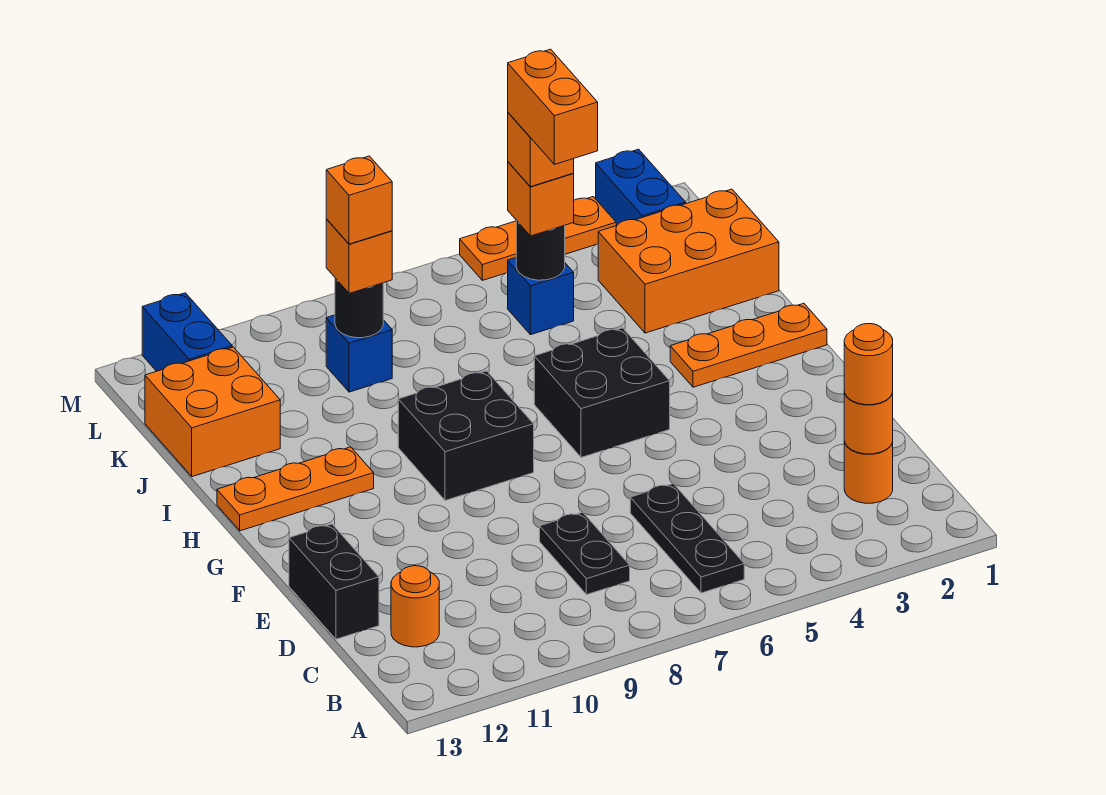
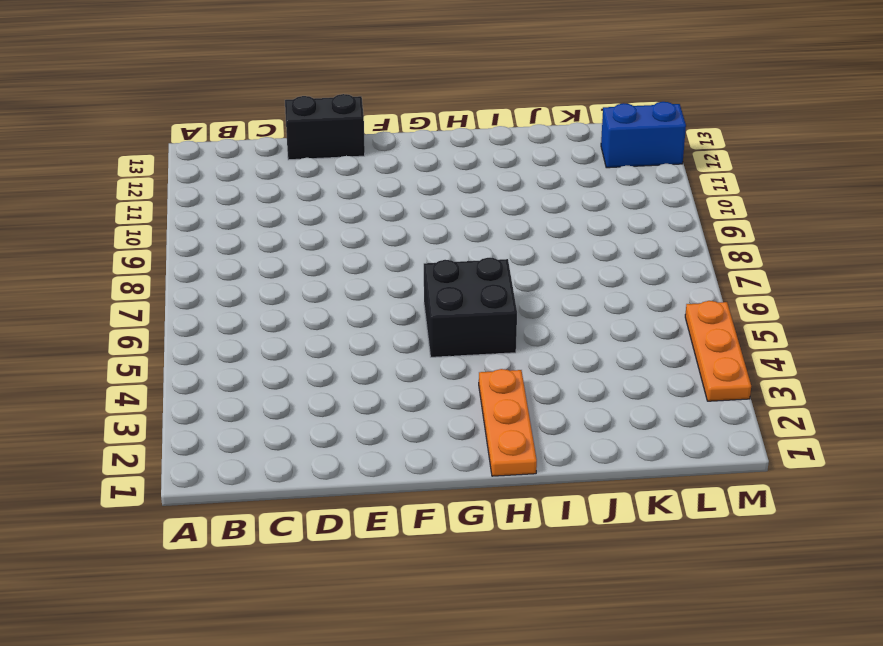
none -> black plate B6:D6 level 1
none -> orange round brick C2 level 1
none -> black plate C8:D8 level 1

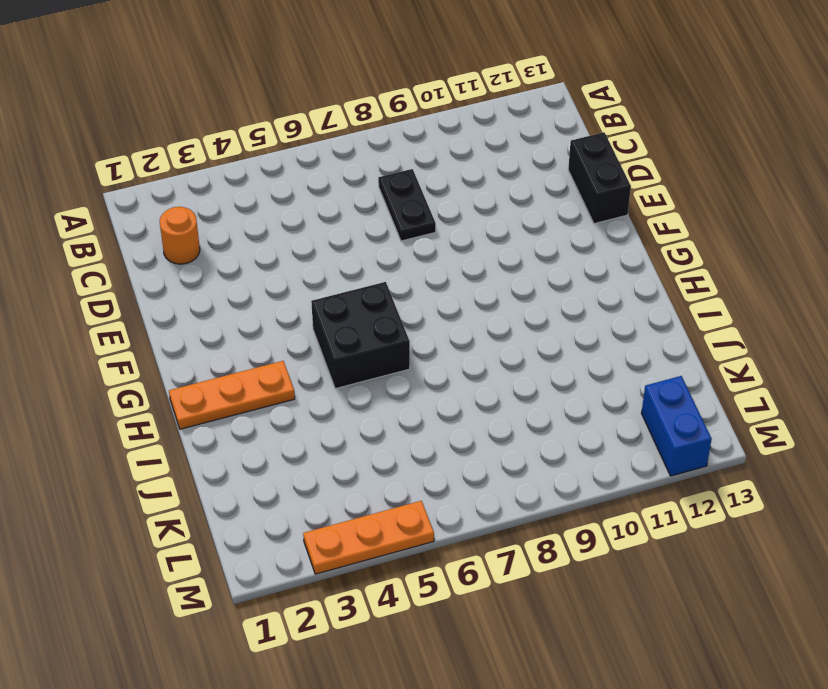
none -> black plate B6:D6 level 1
none -> orange round brick C12 level 1
none -> black brick G8:H9 level 1

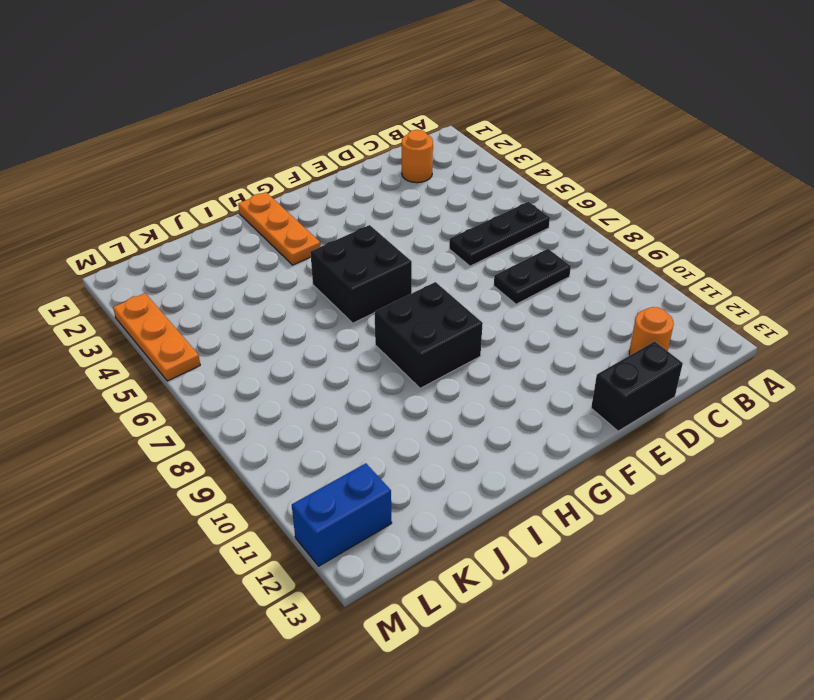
none -> orange plate H11:H13 level 1
none -> orange brick J1:K3 level 1
none -> orange brick J12:K13 level 1

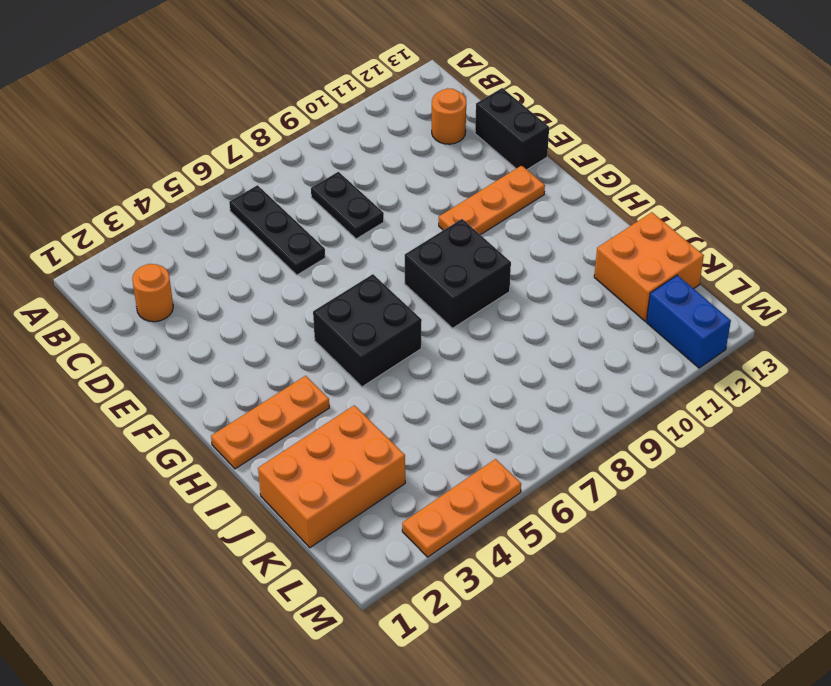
orange plate F10:F12 level 1 -> orange plate H11:H13 level 1
none -> blue brick K5 level 1
none -> blue brick K9 level 1
none -> blue brick L2:M2 level 1

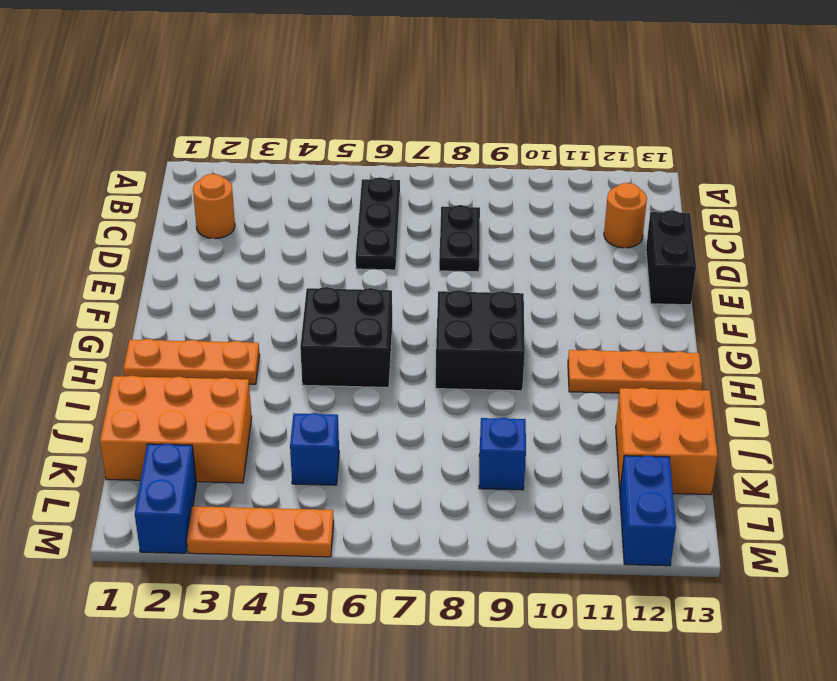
none -> orange round brick C2 level 2
none -> black round brick K5 level 2
none -> black round brick K9 level 2

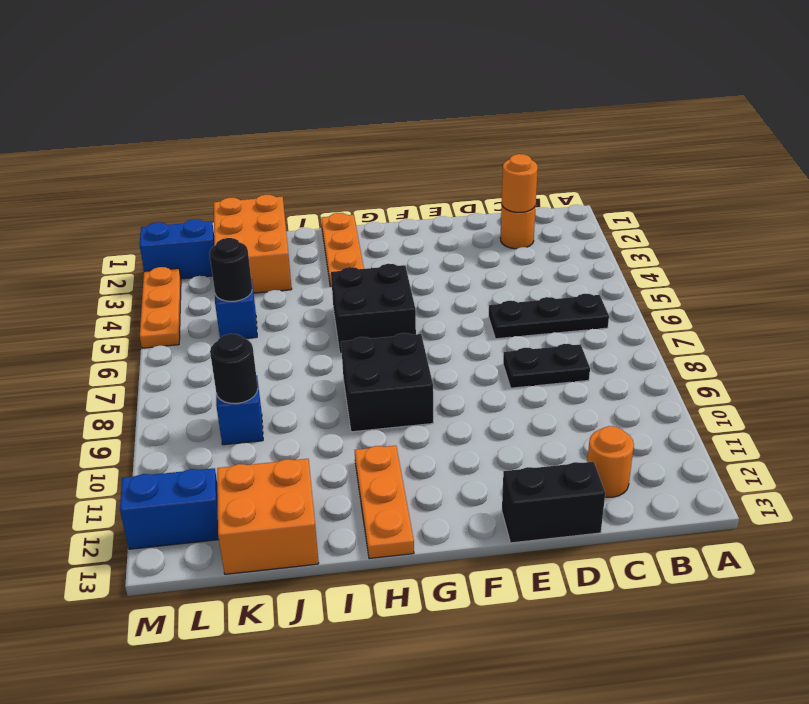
none -> orange round brick C2 level 3
none -> orange brick K5 level 3
none -> orange brick K9 level 3

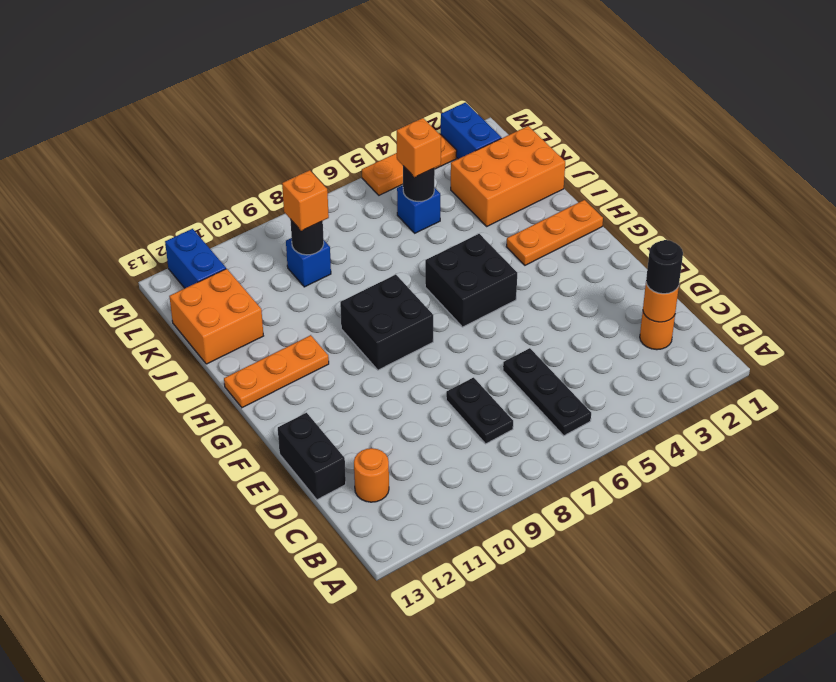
black round brick C2 level 3 -> orange round brick C2 level 3
none -> orange brick K5 level 4
none -> orange brick K9 level 4
none -> orange brick J5:K5 level 5

